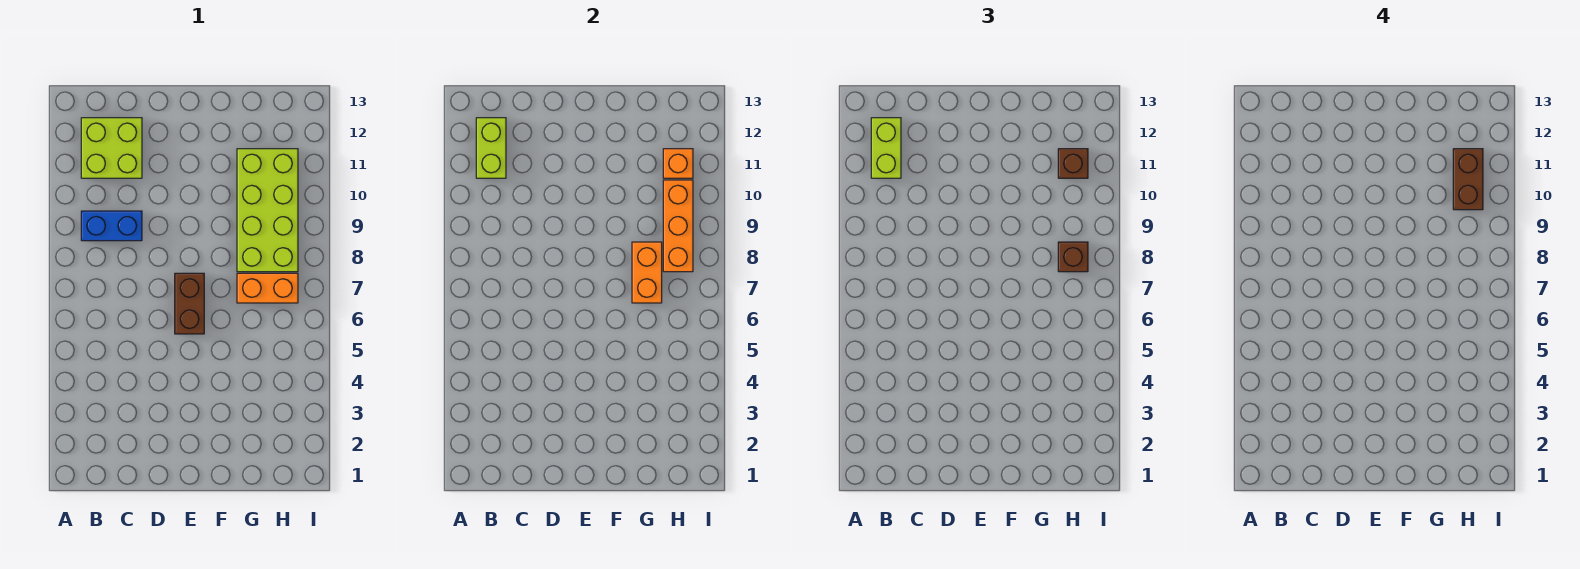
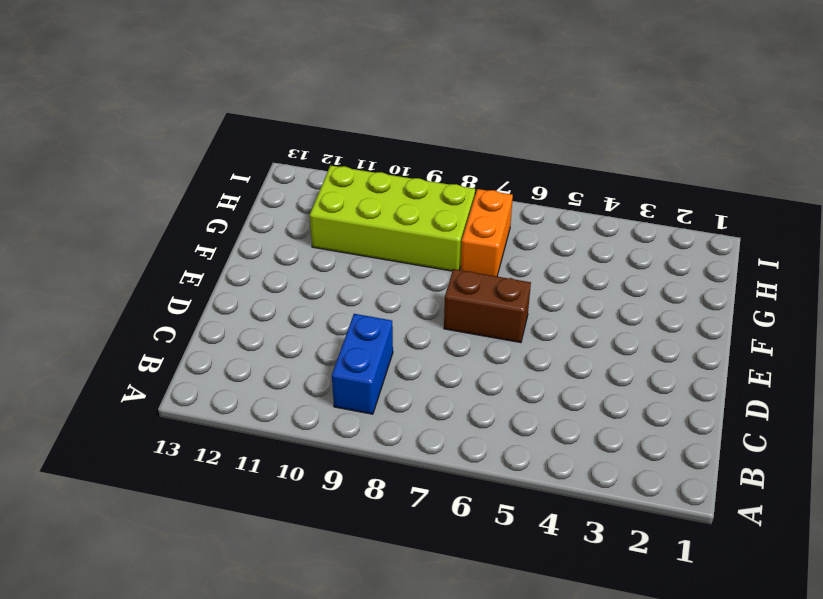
none -> lime brick B11:C12 level 1
none -> lime brick B11:B12 level 2
none -> orange brick G7:G8 level 2

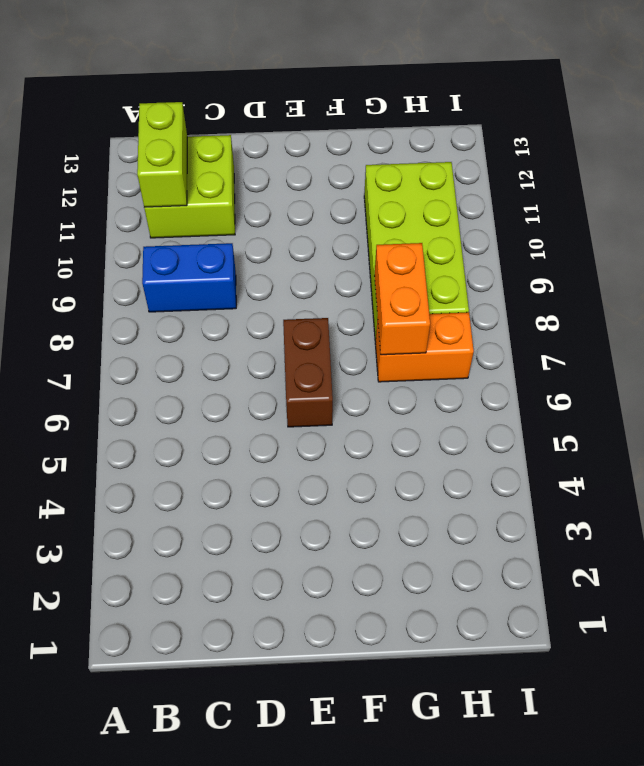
none -> orange brick H8:H10 level 2
none -> orange brick H11 level 2
none -> lime brick B11:B12 level 3

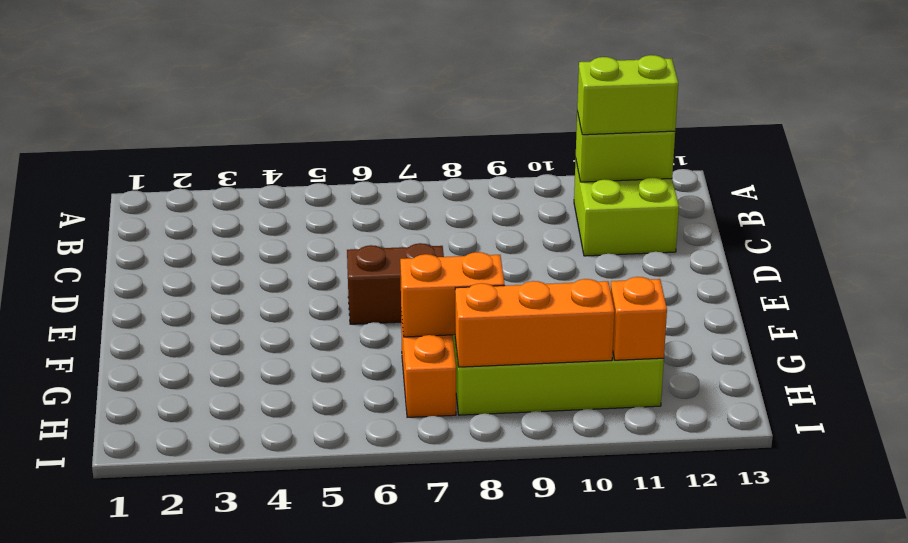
none -> blue brick B9:C9 level 1
none -> brown brick H8 level 3
none -> brown brick H11 level 3

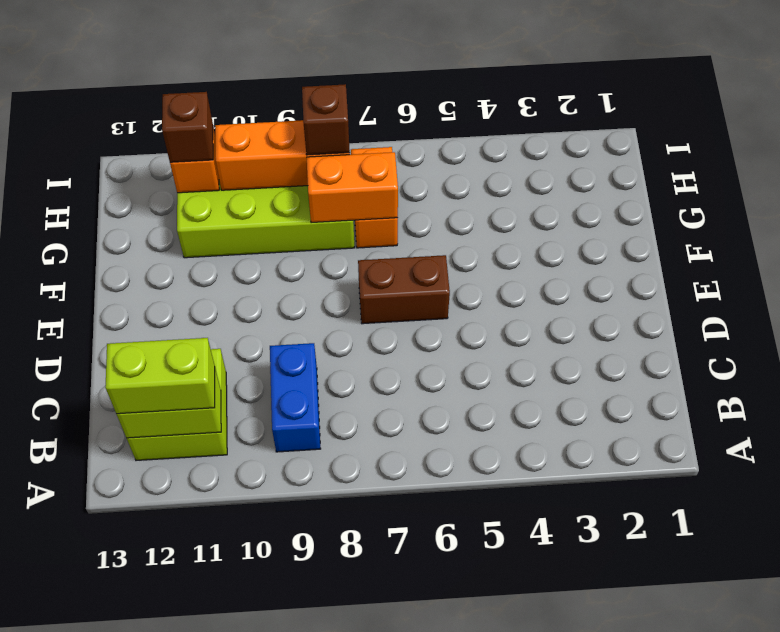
none -> brown brick H10:H11 level 4

